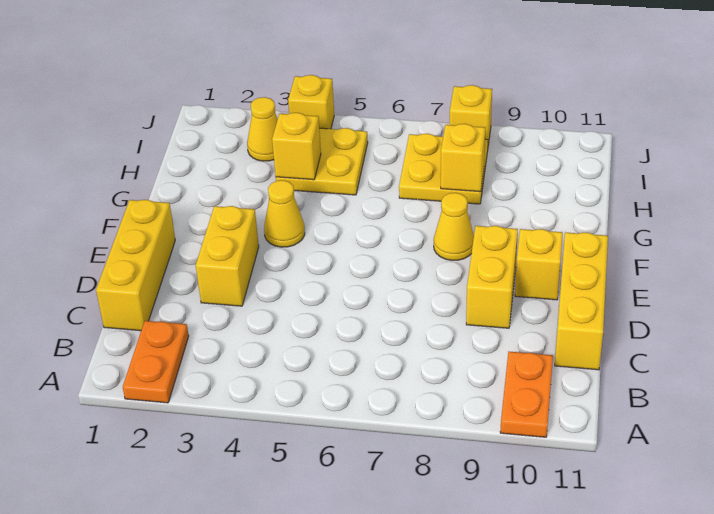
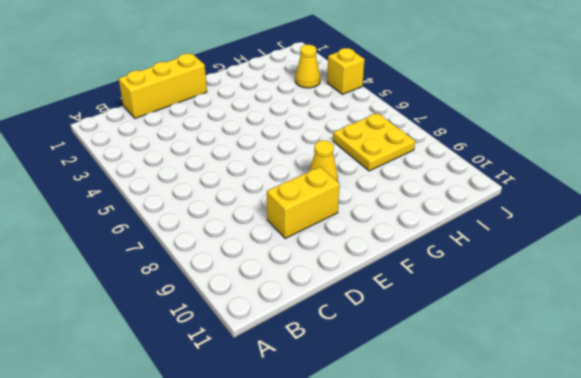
none -> orange plate A2:B2 level 1
none -> orange plate A10:B10 level 1
none -> yellow brick C11:E11 level 1

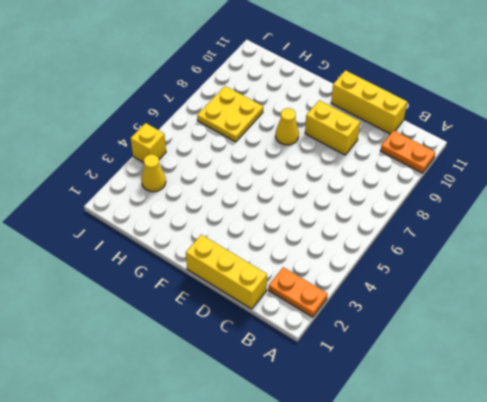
none -> yellow brick D3:E3 level 1
none -> yellow brick E10 level 1
none -> yellow cone F4 level 1

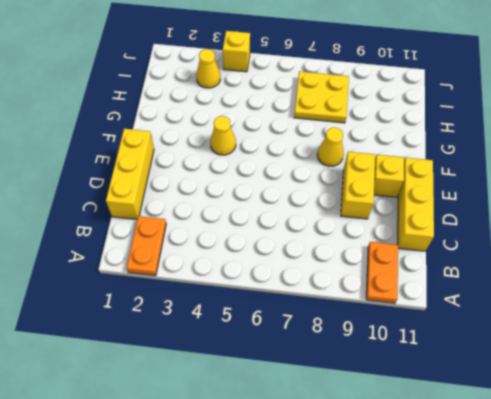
none -> yellow brick D3:E3 level 1
none -> yellow plate H4:I5 level 1
none -> yellow brick J8 level 1

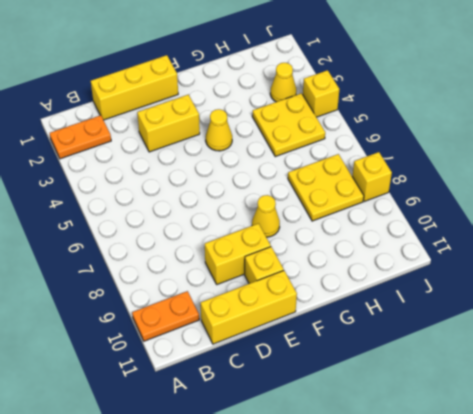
none -> yellow brick H4 level 2
none -> yellow brick H8 level 2

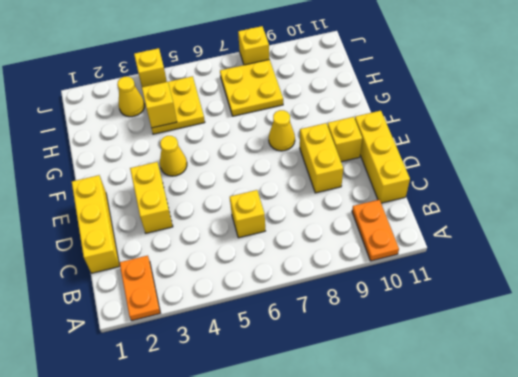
yellow brick C6 level 1 -> yellow brick H8 level 2

